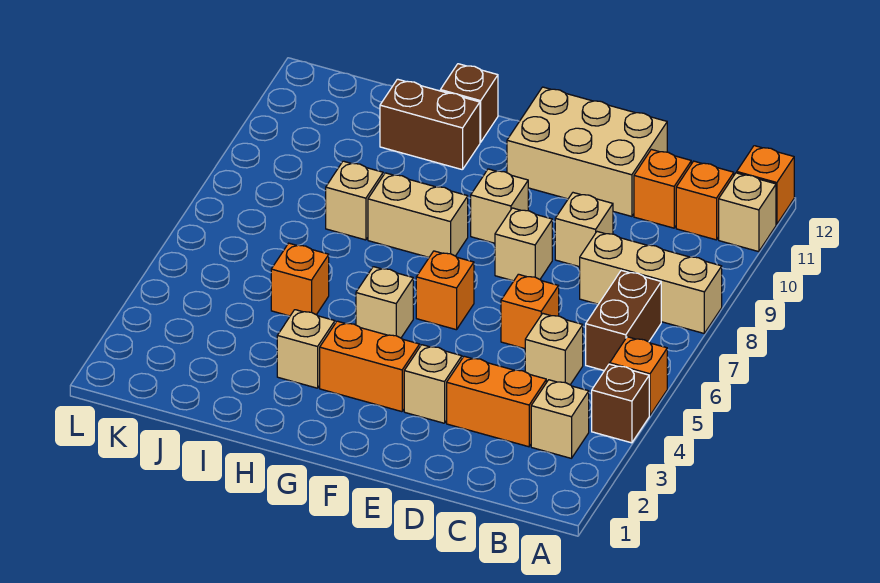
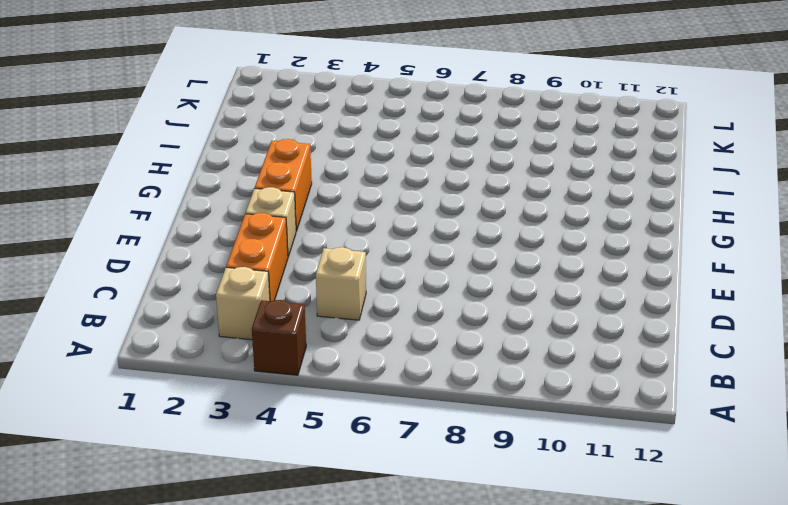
none -> orange brick A5 level 1
none -> tan brick A8:C8 level 1
none -> tan brick A11 level 1

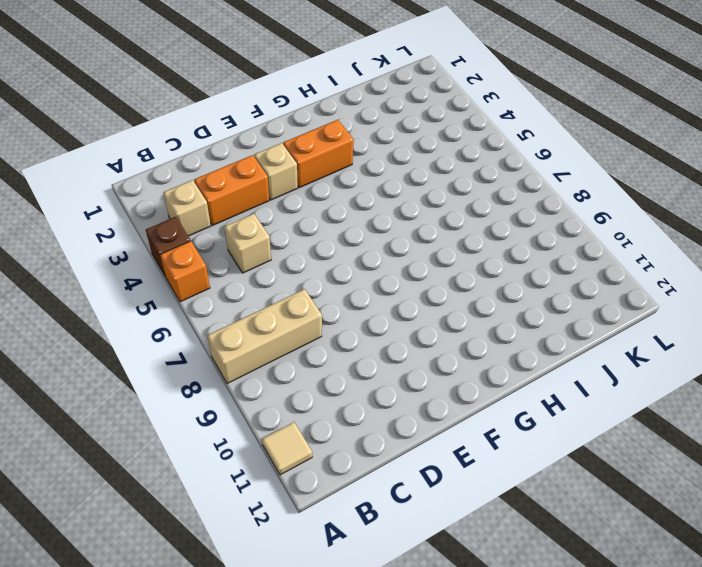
tan tile A11 level 1 -> tan brick A11 level 1
none -> orange brick A12 level 1
none -> brown brick B6:B7 level 1
none -> orange brick B11 level 1

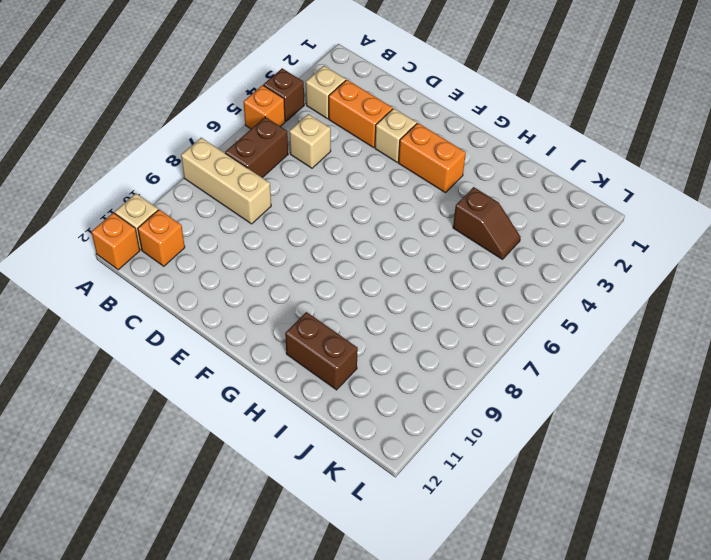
brown slope I4:J4 level 1 top I -> none
none -> orange brick C11 level 1
none -> orange brick D6 level 1
none -> tan brick D9 level 1

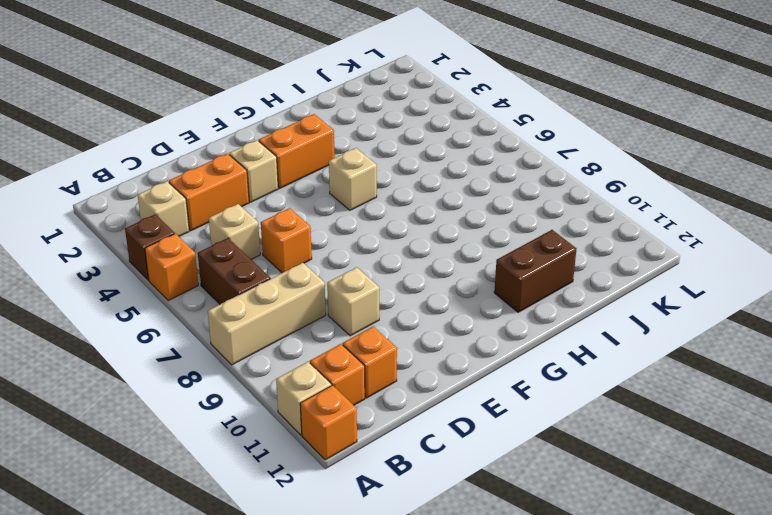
none -> tan brick D11:F12 level 1
none -> tan brick E8 level 1
none -> orange brick F6 level 1

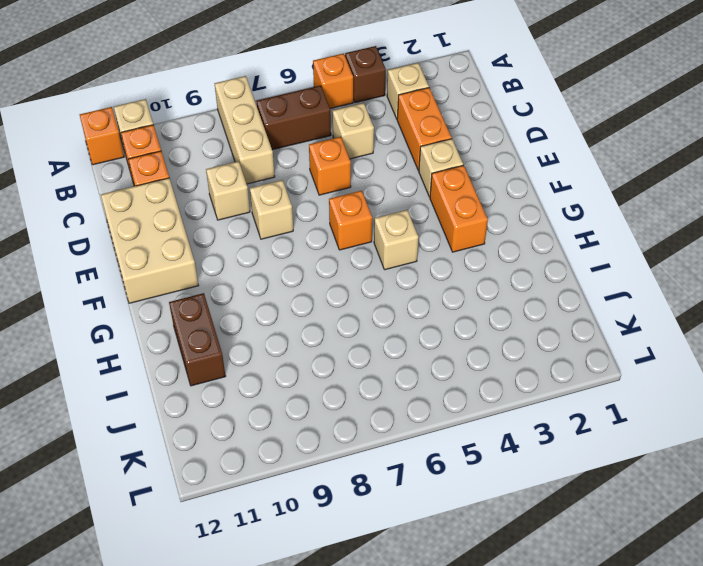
none -> tan brick F9 level 1
none -> tan brick G8:H8 level 1
none -> tan brick H3 level 1

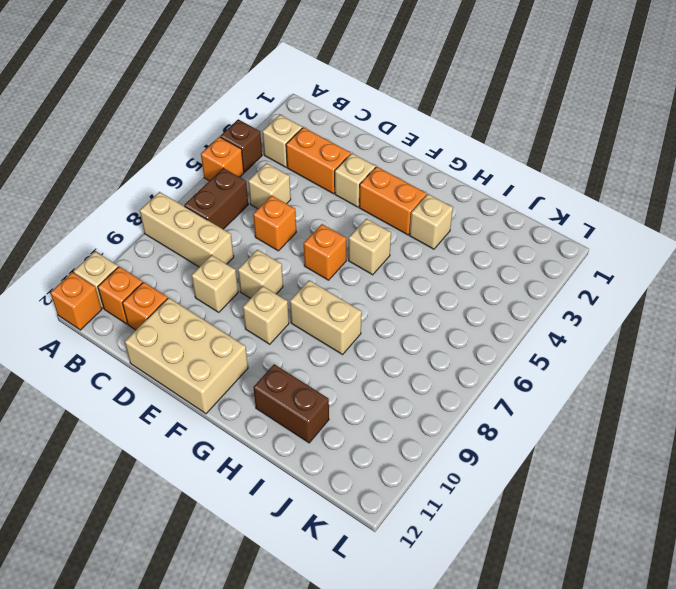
none -> brown brick H12 level 1
none -> orange brick I5 level 1
none -> tan brick I8 level 1

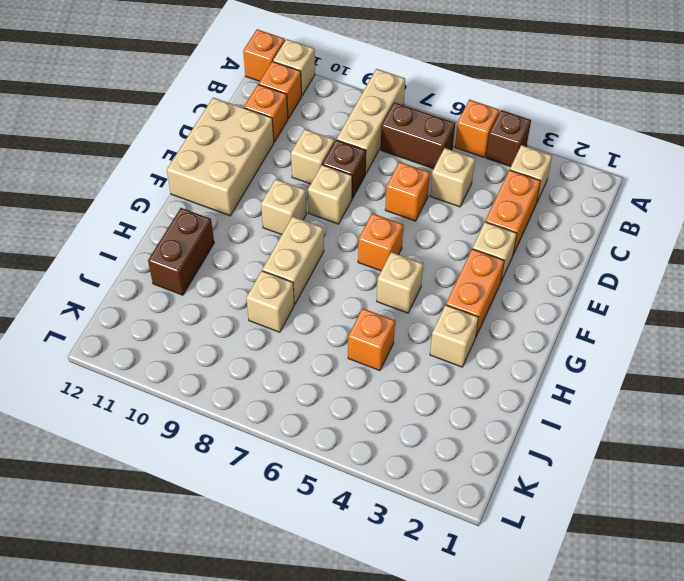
brown brick D8 level 1 -> brown brick H12 level 1

